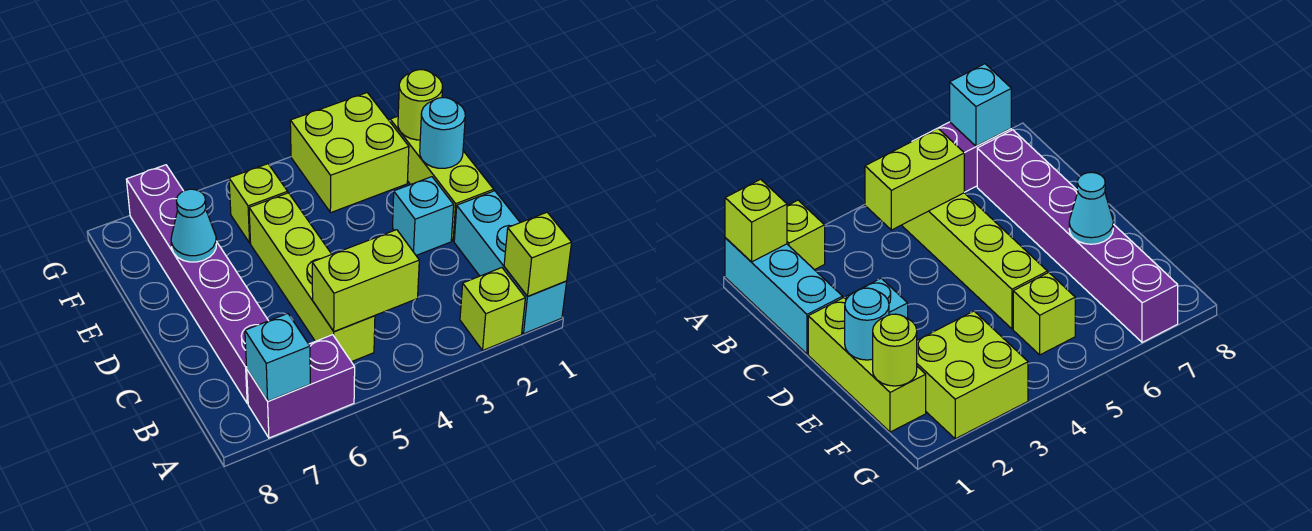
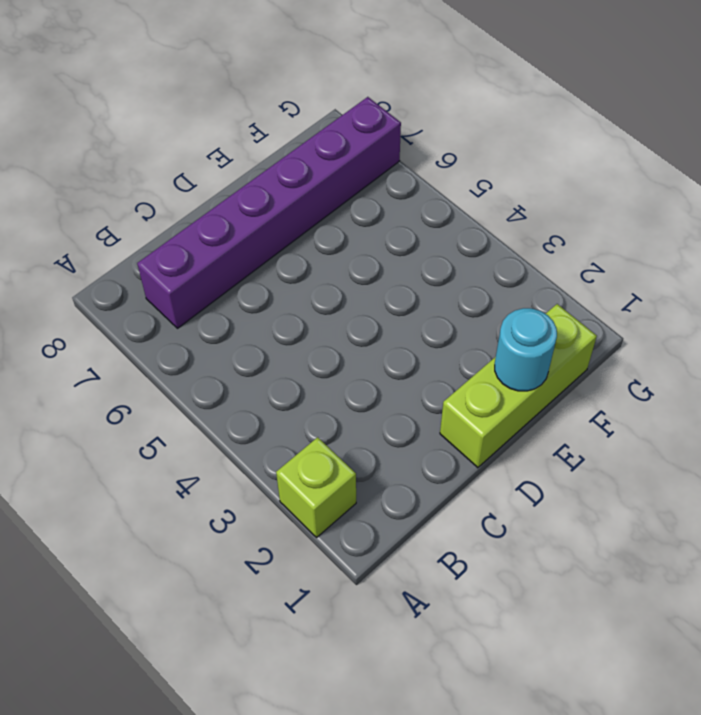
none -> cyan brick A1:C1 level 1
none -> purple brick A6:A7 level 1
none -> lime brick B5:E5 level 1

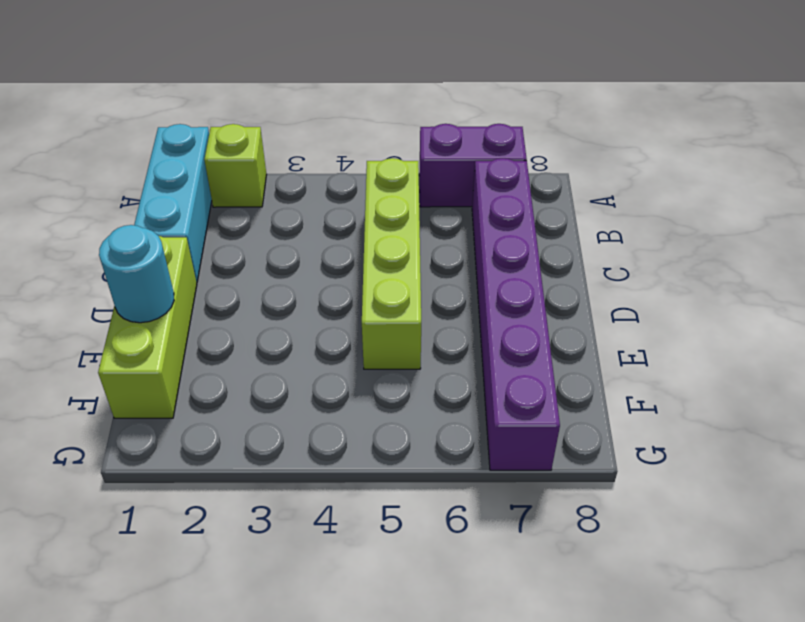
none -> cyan brick D2 level 1
none -> lime brick F2:G3 level 1
none -> lime brick F5 level 1

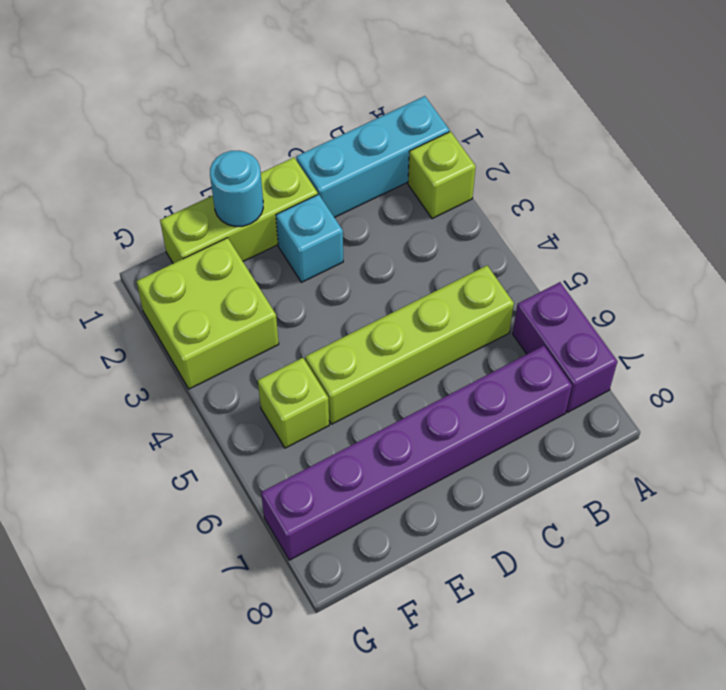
none -> lime brick A1 level 2
none -> cyan brick A7 level 2
none -> lime brick B4:B5 level 2

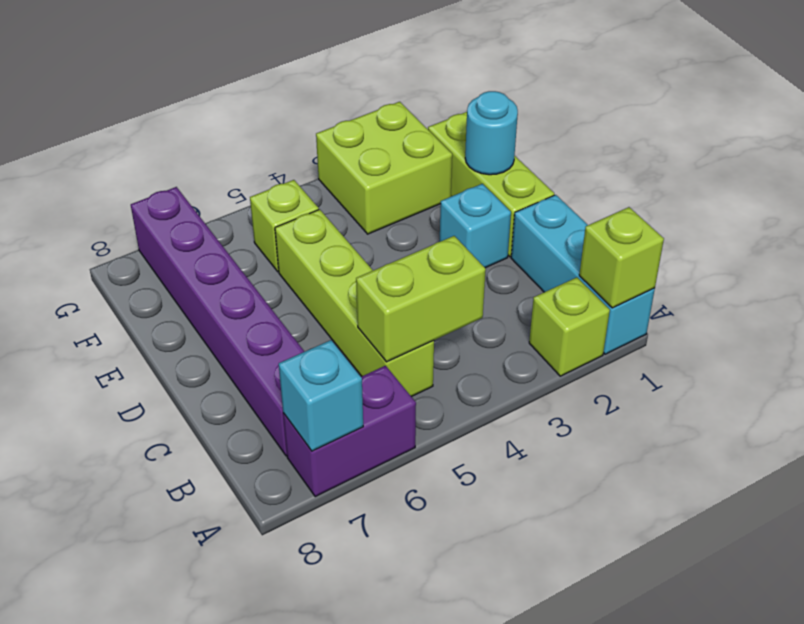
none -> cyan cone E7 level 2
none -> lime round brick F1 level 2

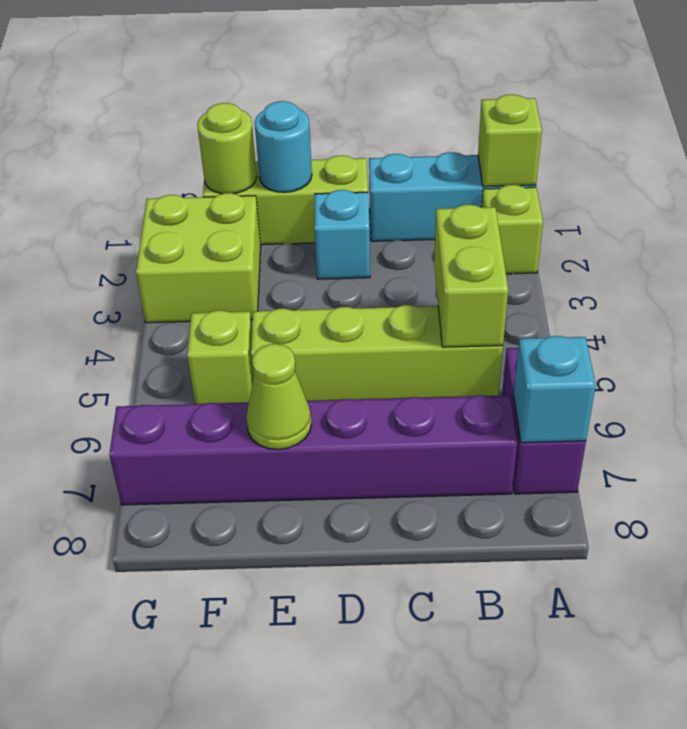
lime cone E7 level 2 -> cyan cone E7 level 2

